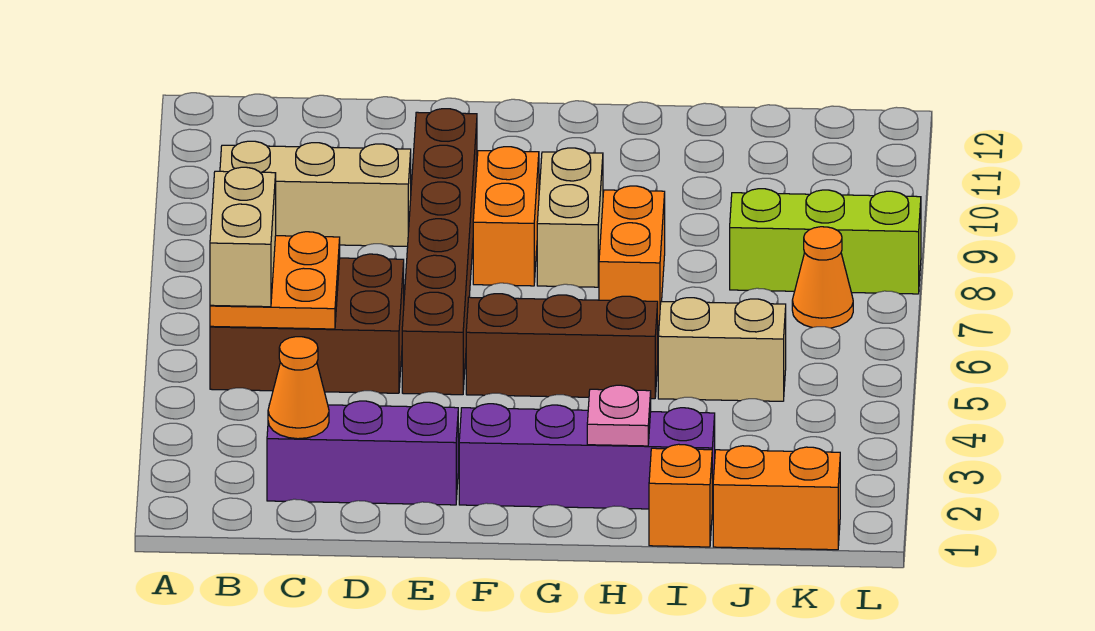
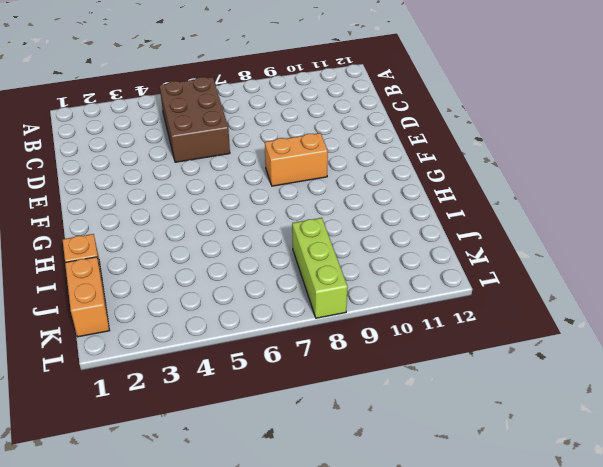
none -> tan brick B9:D9 level 1
none -> purple brick C2:E2 level 1
none -> brown brick E5:E10 level 1

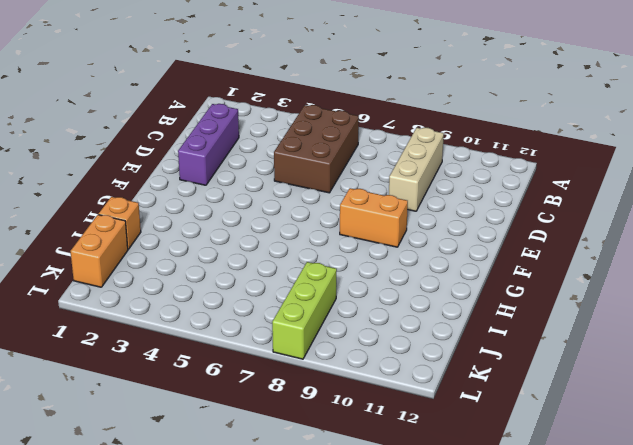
none -> brown brick E5:E10 level 1
none -> purple brick F2:I2 level 1
none -> brown brick F5:H5 level 1

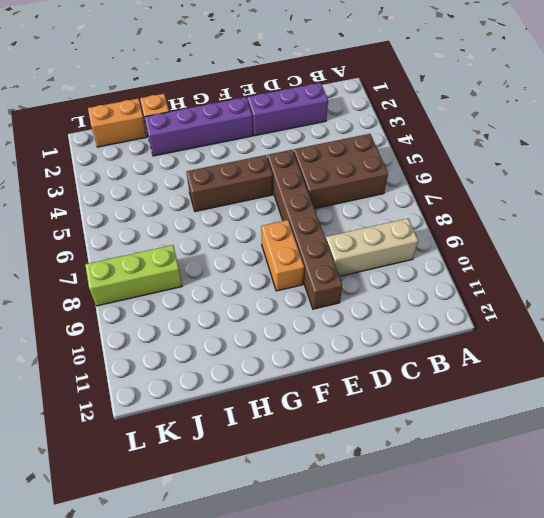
none -> tan brick G8:G9 level 1
none -> orange brick H7:H8 level 1
none -> tan brick I5:J5 level 1

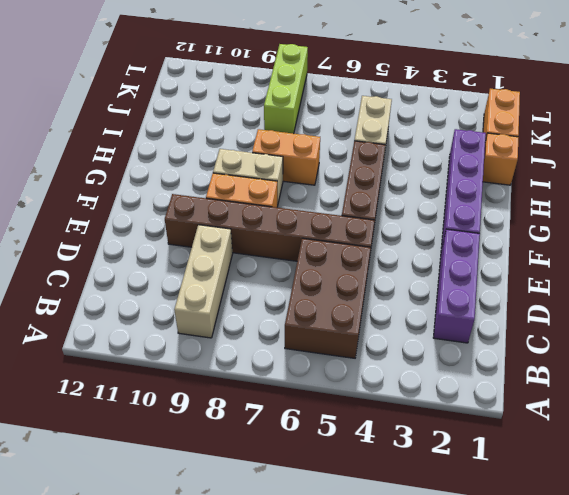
none -> orange cone K7 level 1
none -> orange plate B5:C6 level 2
none -> orange cone C2 level 2

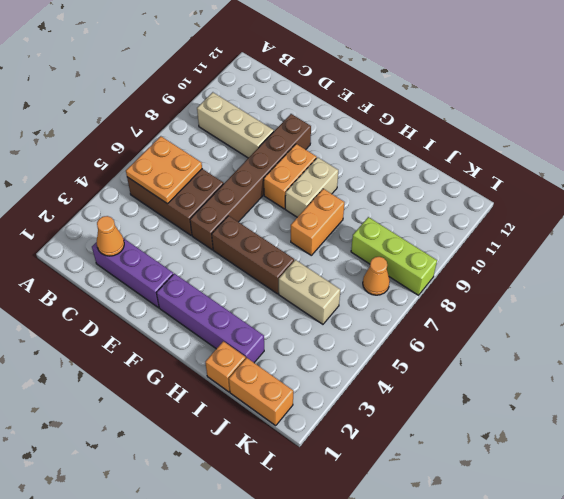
none -> pink plate H2 level 2
none -> tan brick B5:B6 level 3

